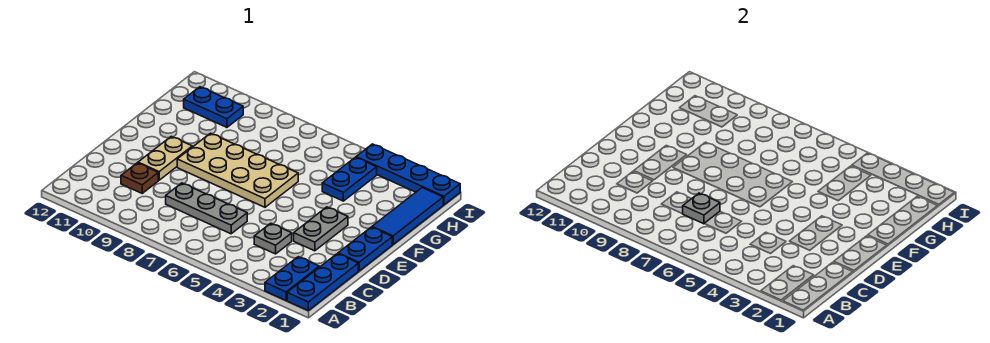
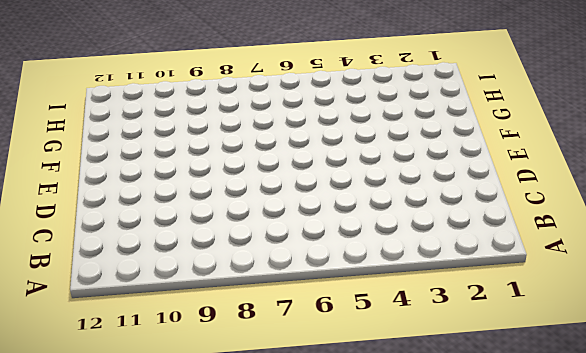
none -> blue plate A1:C1 level 1
none -> blue plate A2:B2 level 1
none -> grey plate C4 level 1

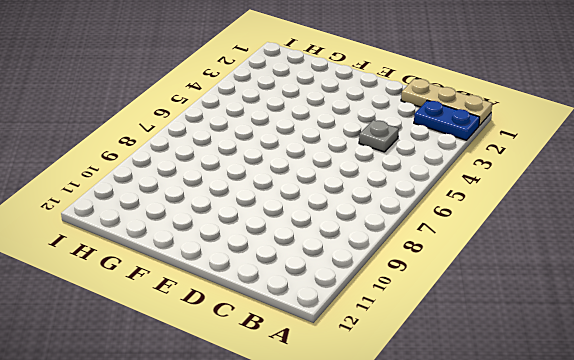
tan plate A1:C1 level 1 -> blue plate A1:C1 level 1
none -> grey plate C6:C8 level 1
none -> brown plate C10 level 1
none -> blue plate D1:E1 level 1

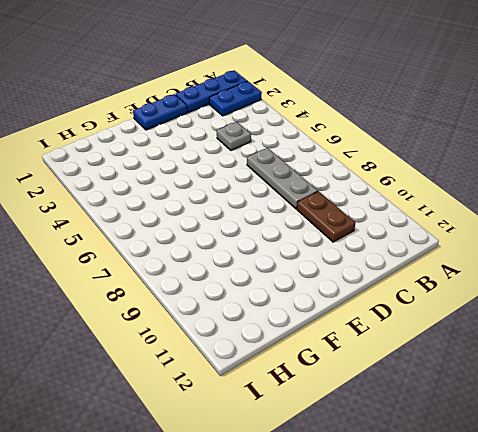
brown plate C9:C10 level 1 -> brown plate C10 level 1
none -> grey plate D3:E3 level 1
none -> tan plate D10:E10 level 1
none -> tan plate E6:F9 level 1

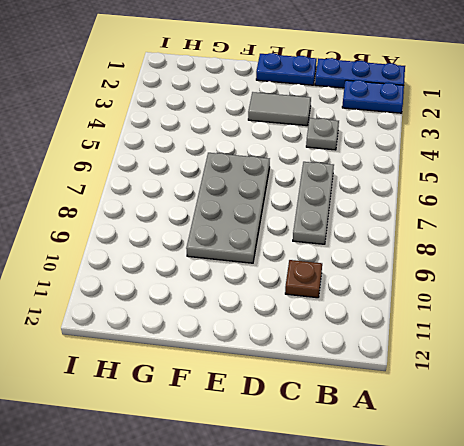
grey tile D3:E3 level 1 -> grey plate D3:E3 level 1
grey plate E6:F9 level 1 -> tan plate E6:F9 level 1
none -> tan plate D10:E10 level 1
none -> blue tile F1:H1 level 1
none -> blue plate G4:H4 level 1

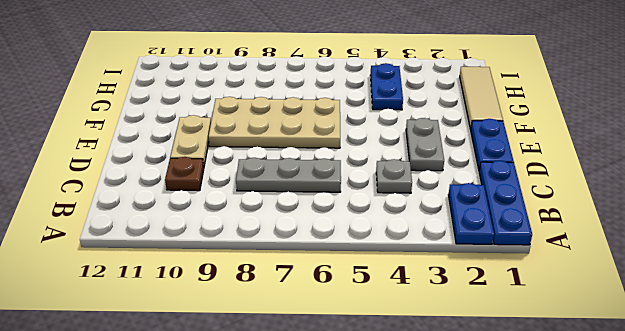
tan tile F1:H1 level 1 -> blue tile F1:H1 level 1
none -> blue plate H10:H11 level 1
none -> blue plate I1:I4 level 1
none -> grey plate C7 level 2

